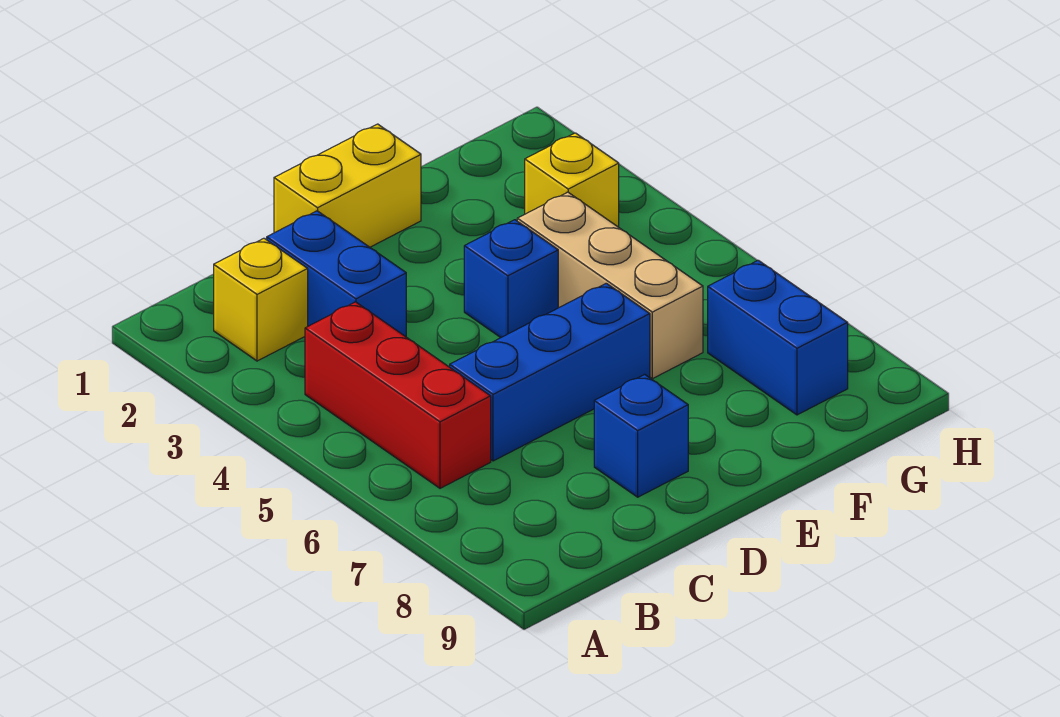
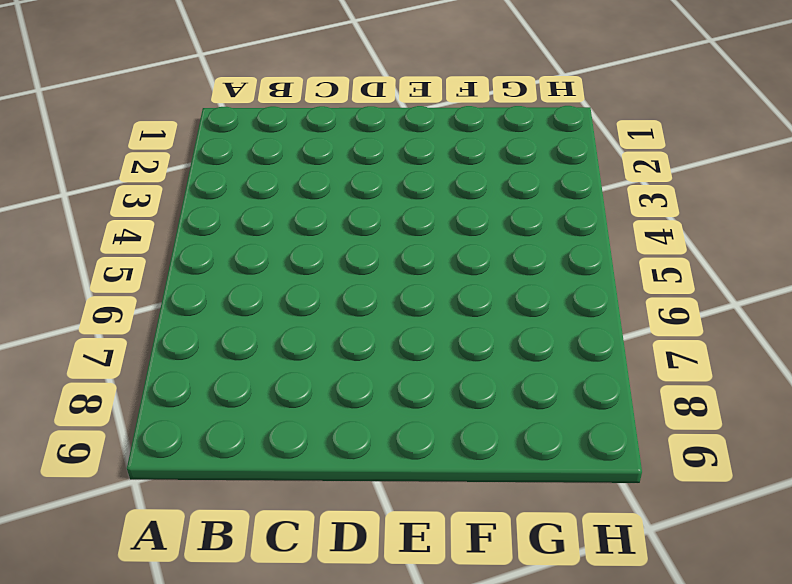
none -> yellow brick B2 level 1
none -> red brick B4:B6 level 1

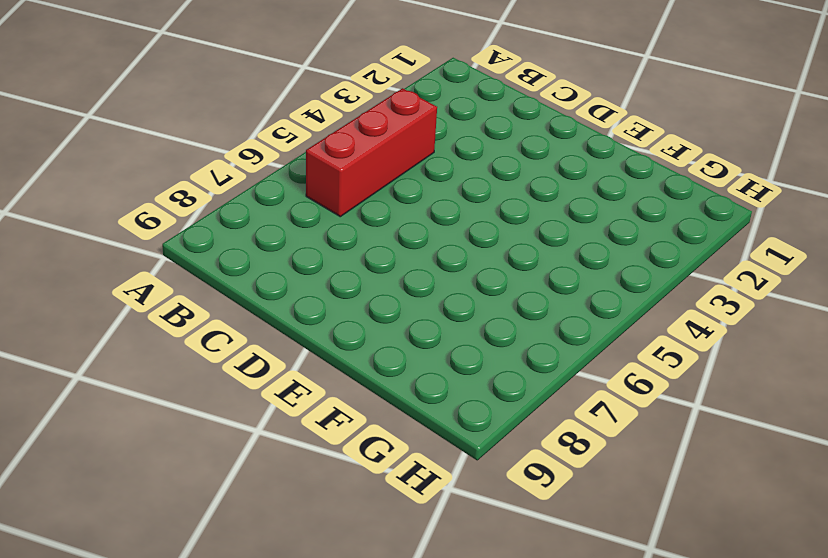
none -> yellow brick B2 level 1
none -> blue brick C2:C3 level 1

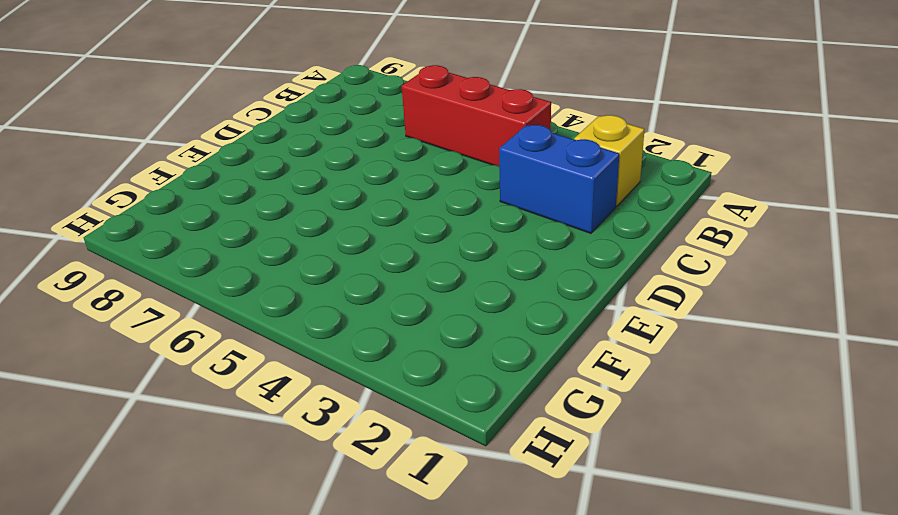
none -> blue brick C6:E6 level 1
none -> yellow brick D1:E1 level 1

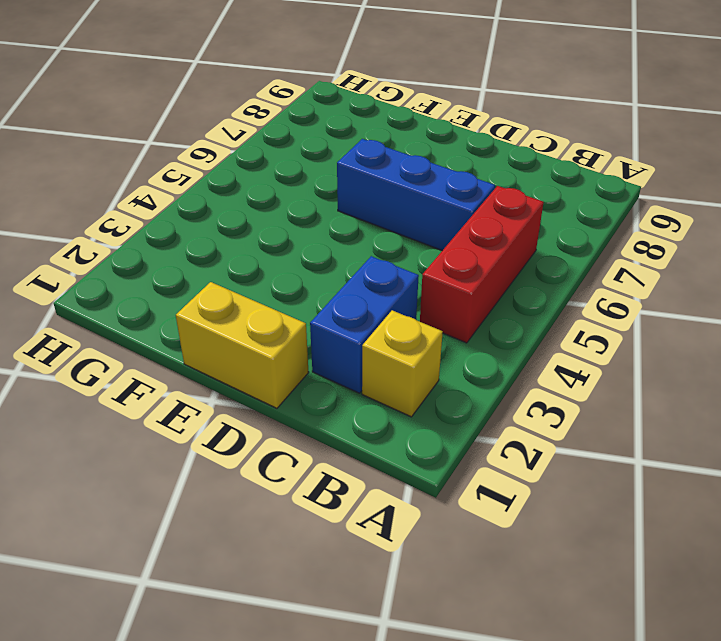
none -> blue brick D8 level 1
none -> blue brick E4 level 1

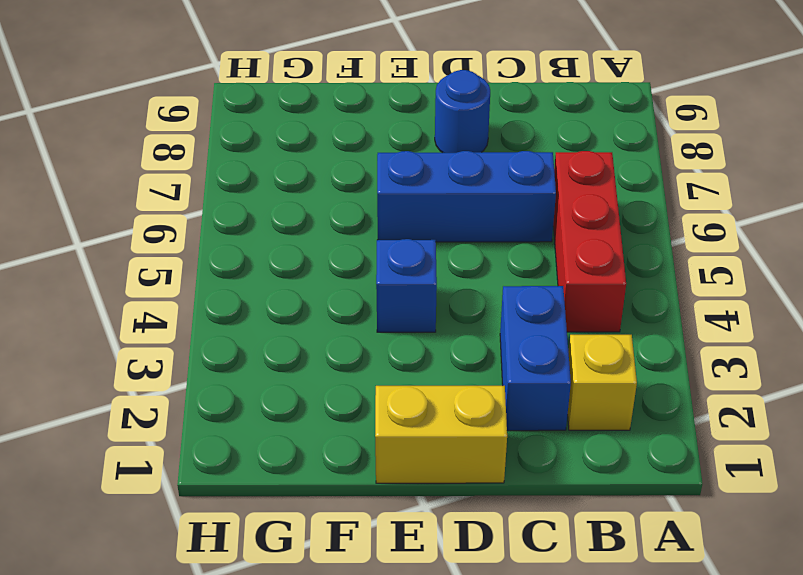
blue round brick D8 level 1 -> blue brick D8 level 1
none -> tan brick F4:F6 level 1
none -> yellow brick G3 level 1

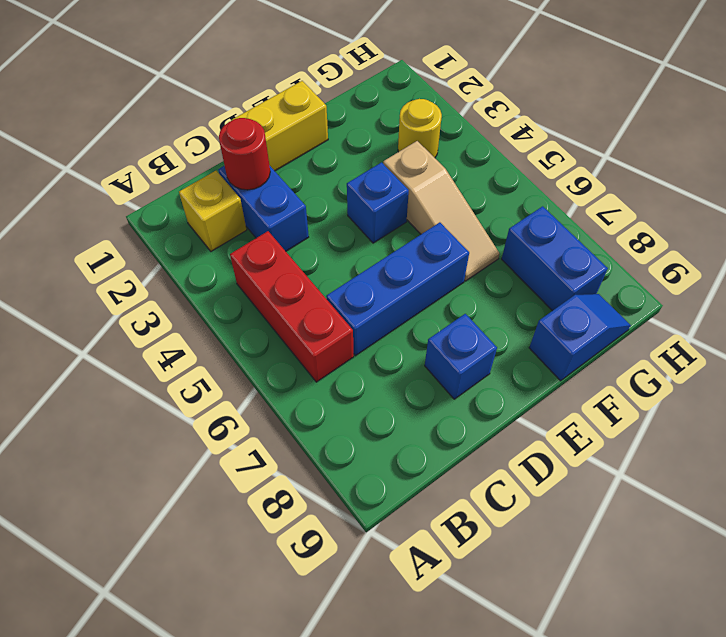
red round brick C2 level 2 -> none
tan slope F4:F6 level 1 top 4 -> tan brick F4:F6 level 1
blue slope F9:G9 level 1 top F -> none
yellow round brick G3 level 1 -> yellow brick G3 level 1

